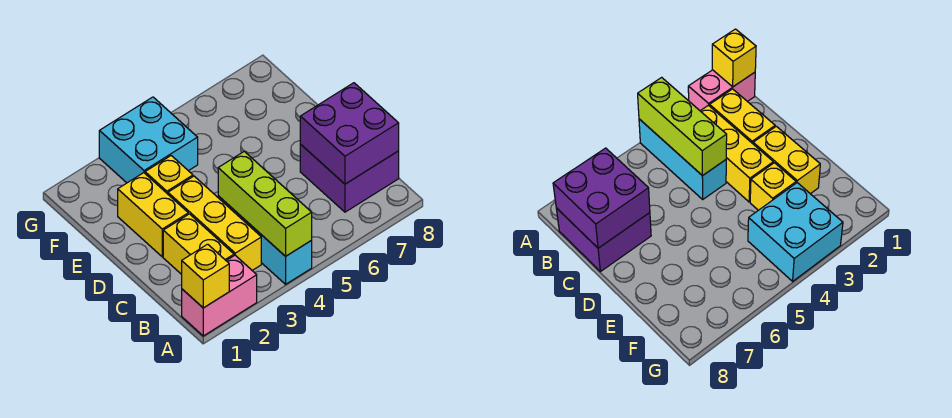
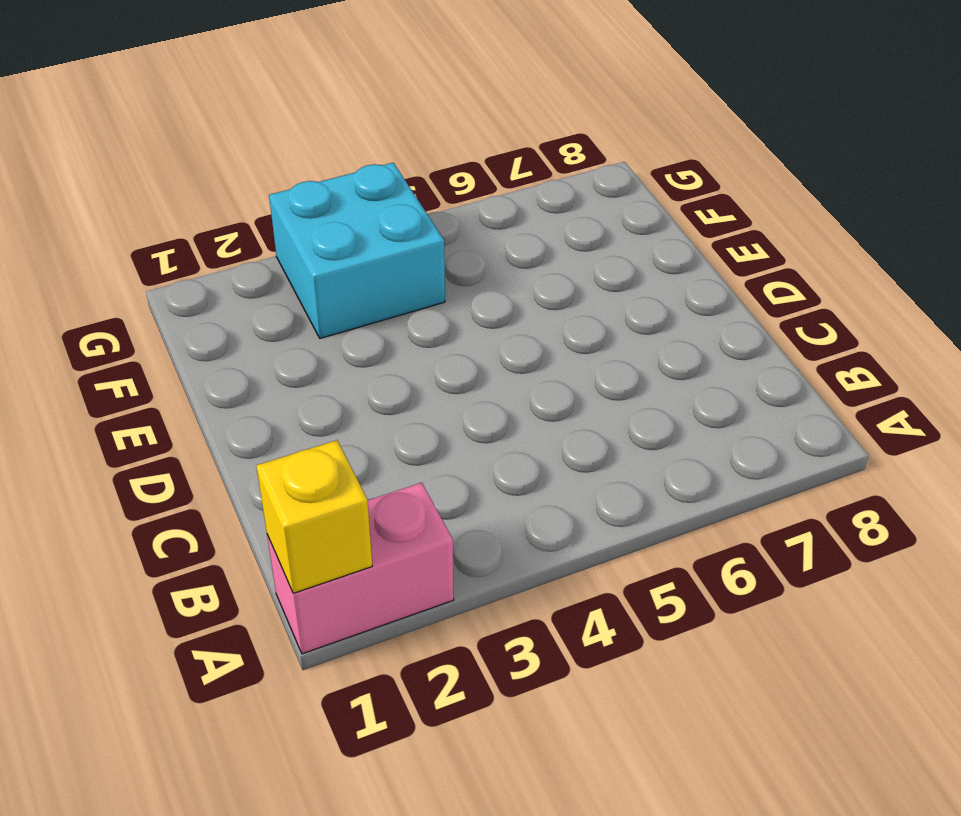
none -> cyan brick A4:C4 level 1
none -> yellow brick B2:C2 level 1

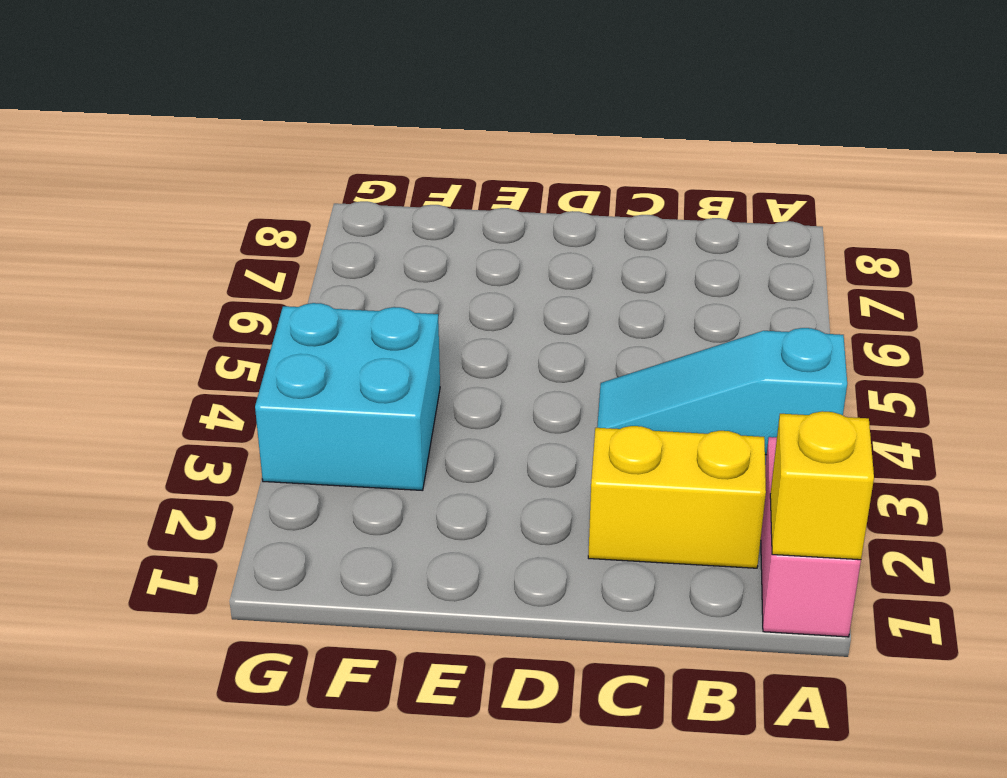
cyan slope A4:C4 level 1 top A -> cyan brick A4:C4 level 1
none -> yellow brick B3:D3 level 1
none -> purple brick B7:C8 level 1

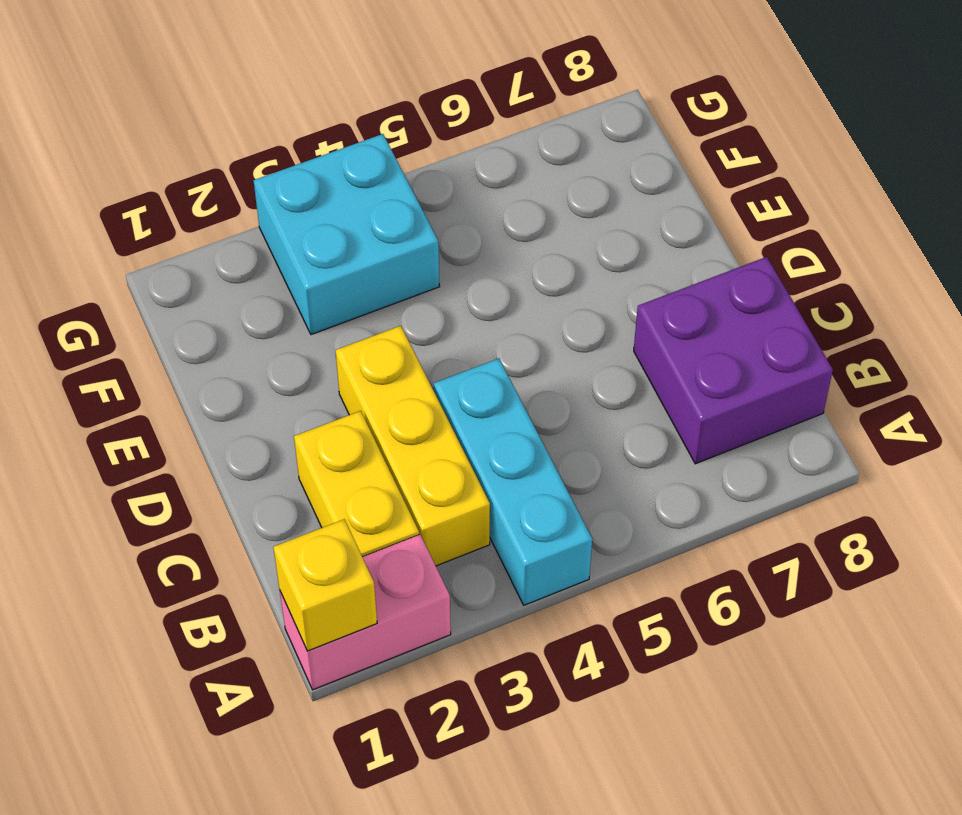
none -> yellow brick D2:E2 level 1
none -> yellow brick E3 level 1

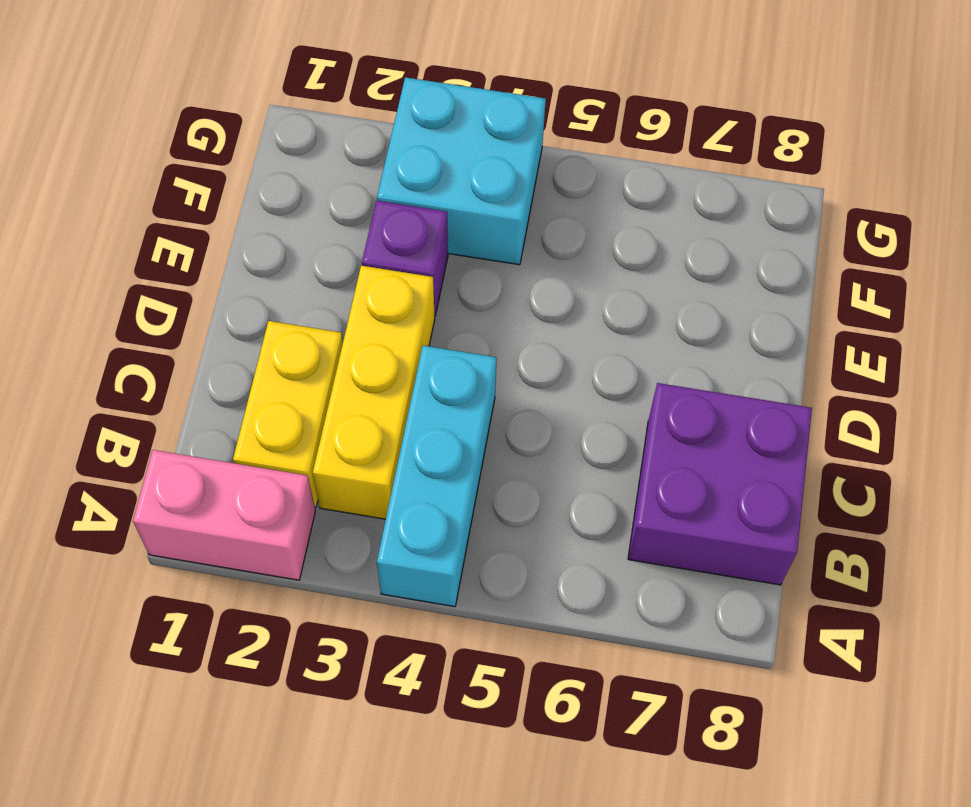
purple brick E3 level 1 -> yellow brick E3 level 1
none -> yellow brick D2:E2 level 1
none -> yellow brick A1 level 2

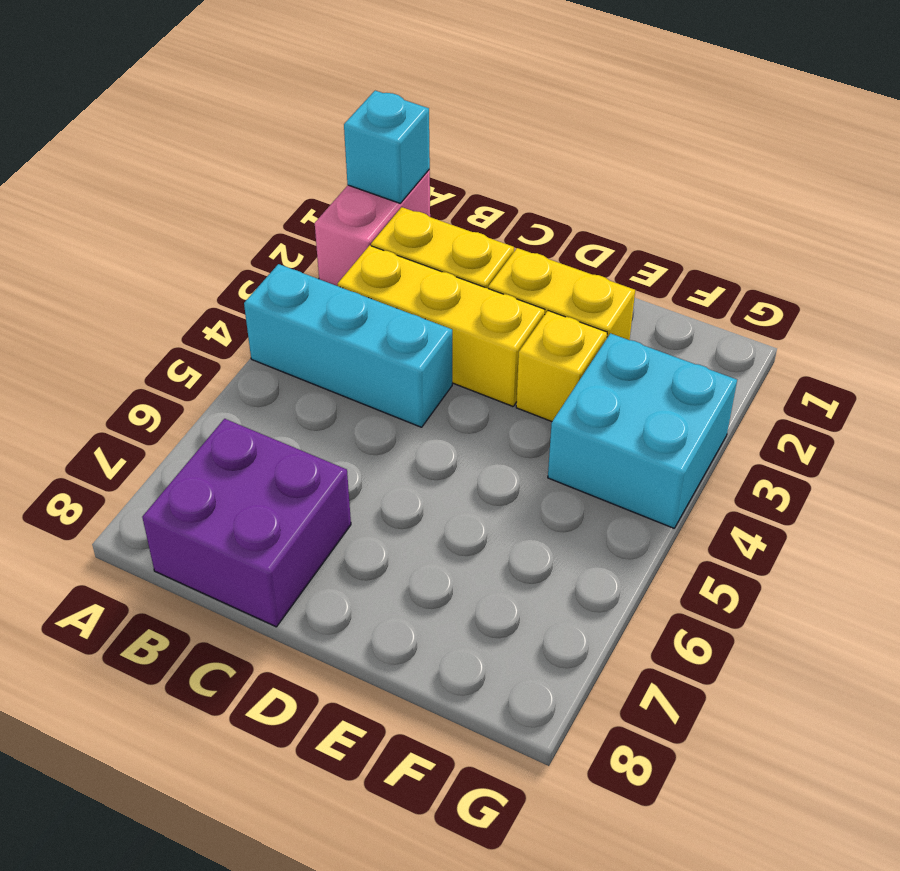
cyan brick A1 level 2 -> yellow brick A1 level 2
none -> lime brick A4:C4 level 2
none -> purple brick B7:C8 level 2

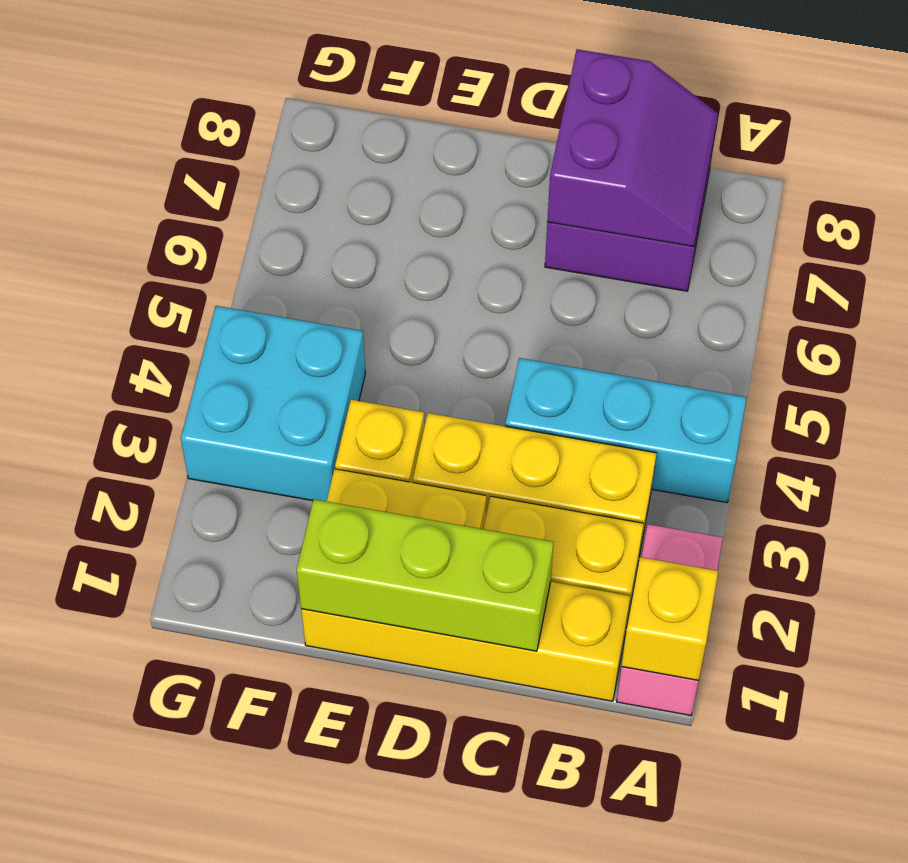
yellow brick B1:E1 level 1 -> none
purple slope B7:C8 level 2 top C -> purple brick B7:C8 level 2
lime brick C1:E1 level 2 -> lime brick A4:C4 level 2

